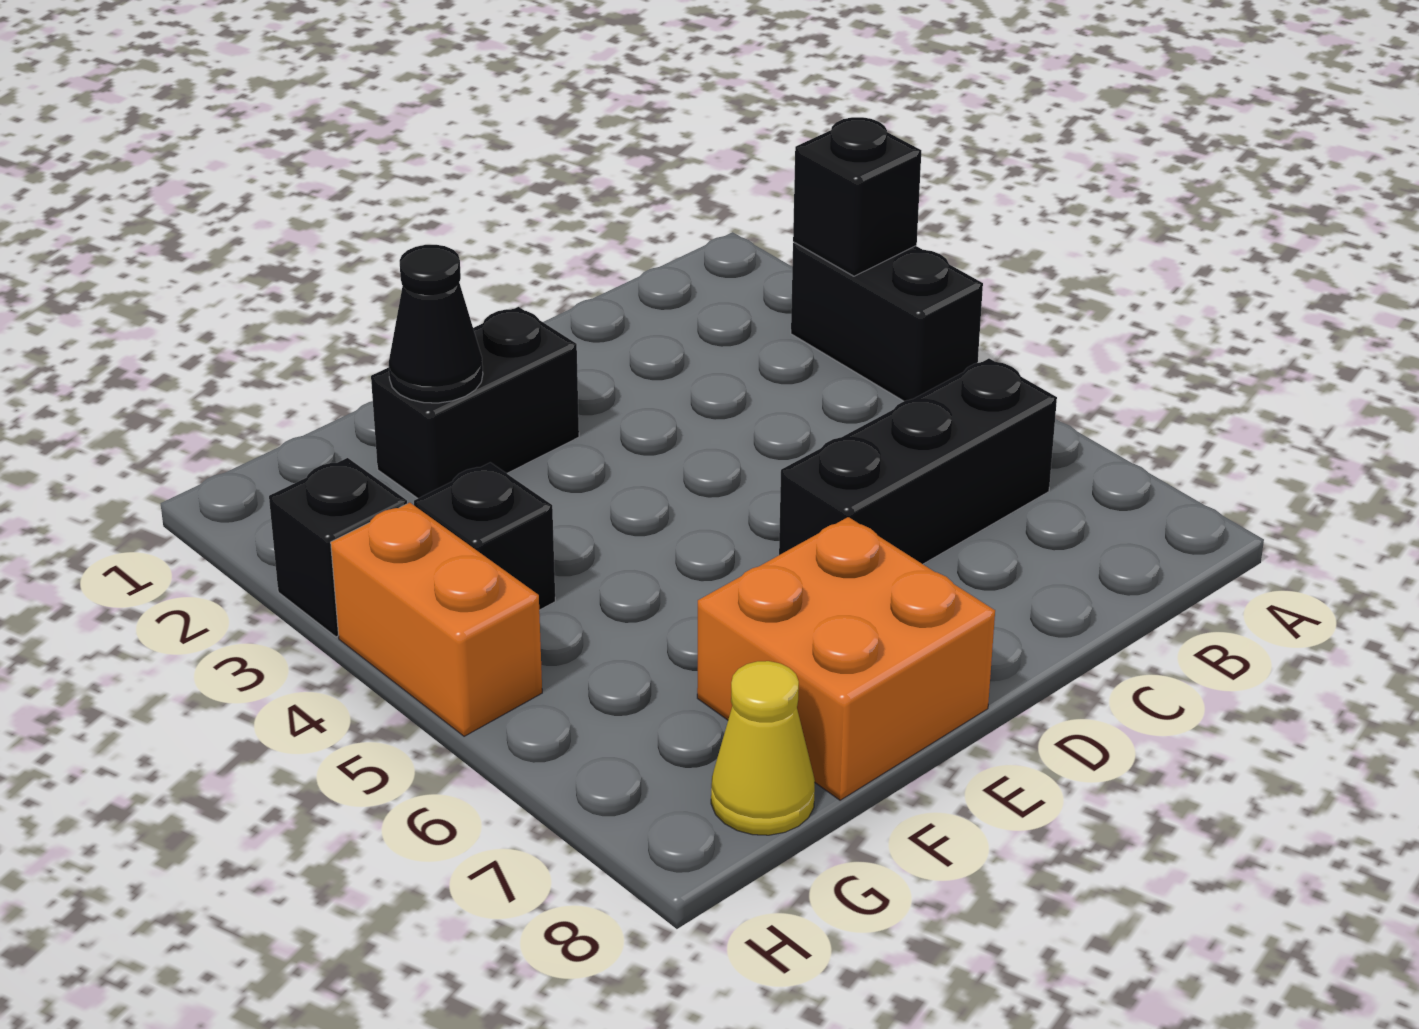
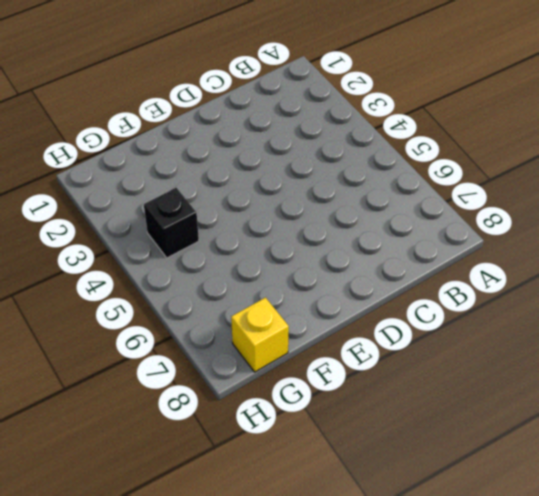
yellow brick G8 level 1 -> yellow cone G8 level 1
none -> black brick A3:A4 level 1
none -> black brick B6:D6 level 1

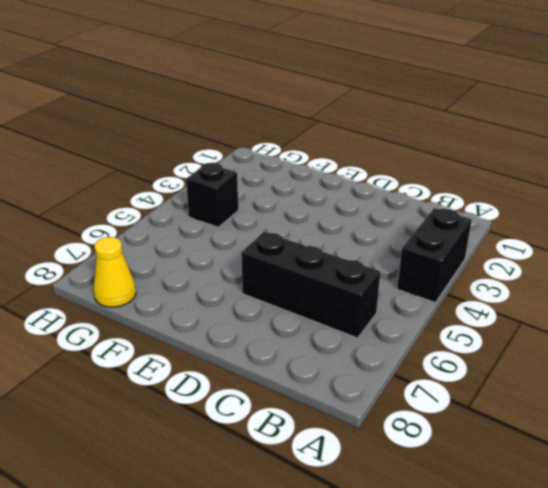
none -> black brick E2:F2 level 1
none -> orange brick E7:F8 level 1

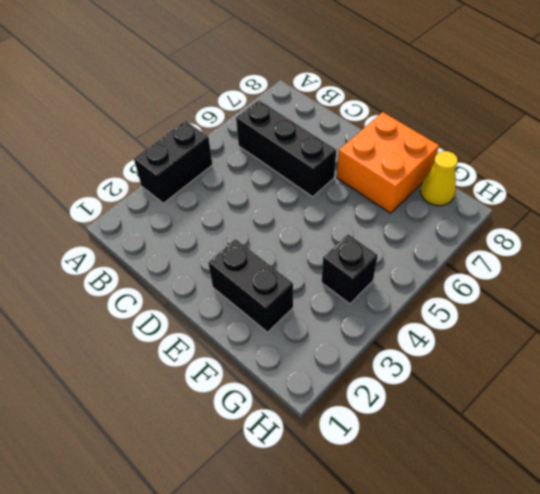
none -> black brick H3 level 1
none -> orange brick H4:H5 level 1

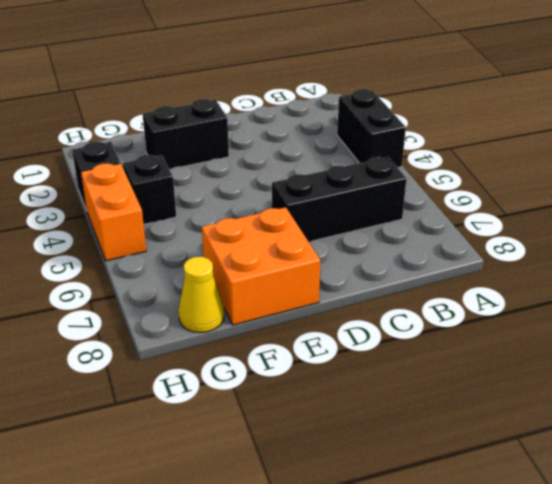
none -> black brick A3 level 2
none -> black cone F2 level 2

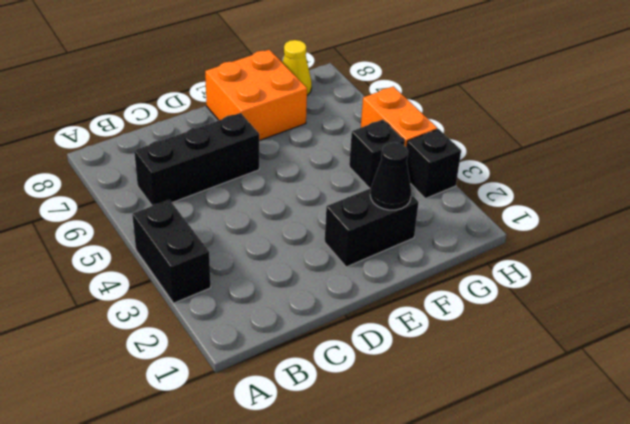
none -> black brick A3 level 2

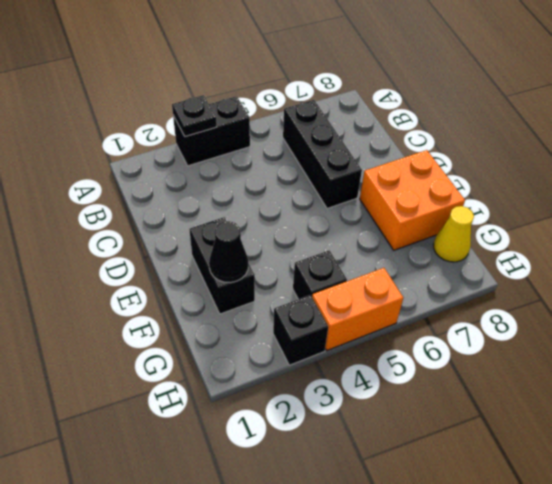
black plate A3 level 2 -> black brick A3 level 2

